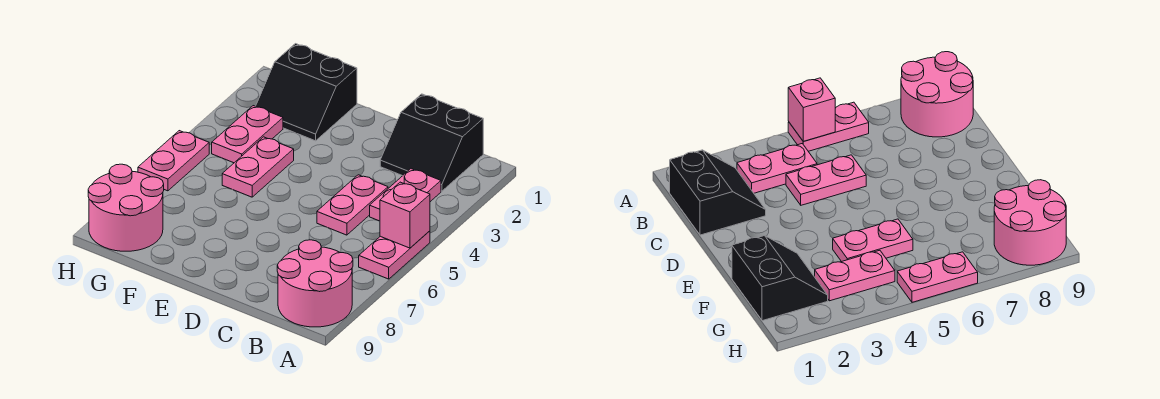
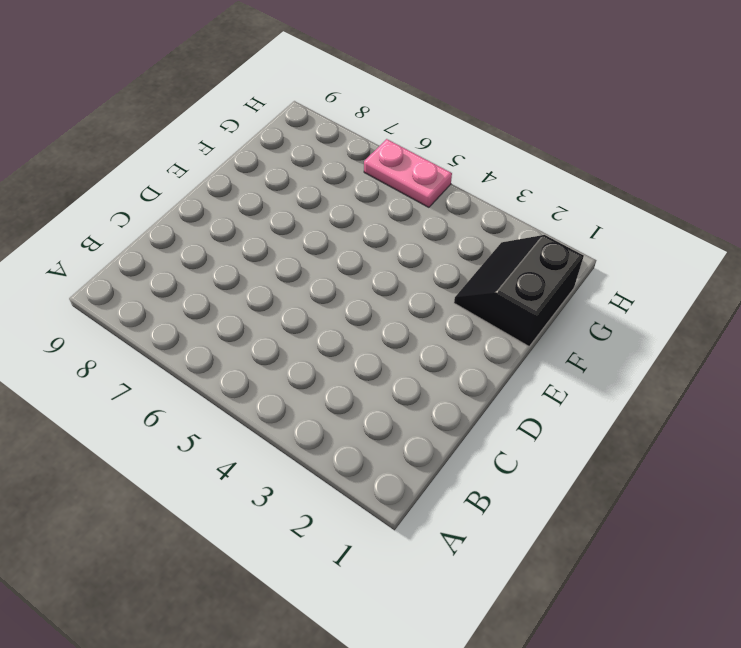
none -> pink plate A5:A6 level 1
none -> pink round brick A8:B9 level 1

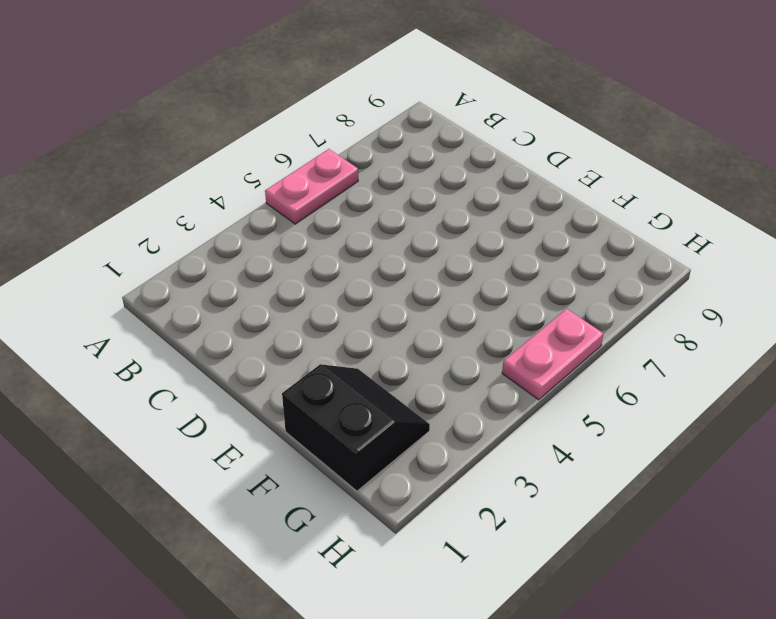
none -> pink round brick A8:B9 level 1
none -> black slope B1:C2 level 1 top 1

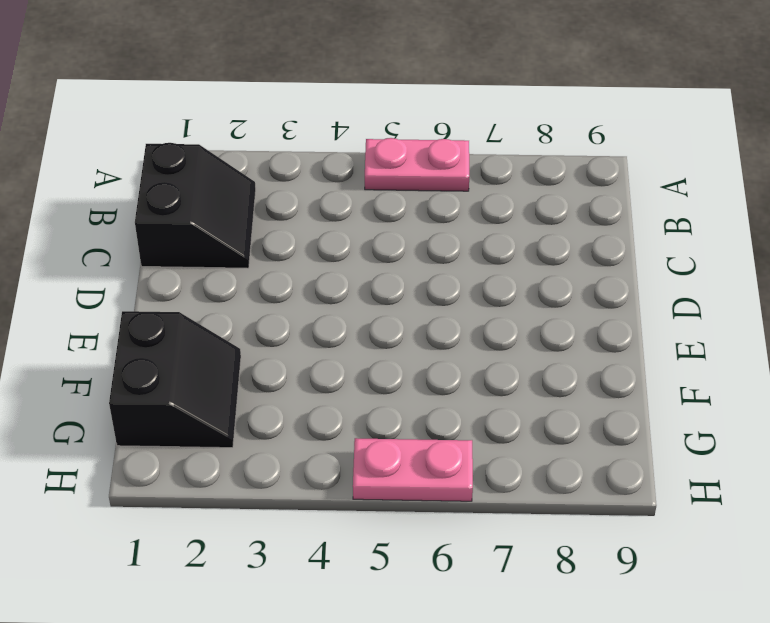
none -> pink round brick A8:B9 level 1
none -> pink plate B3:B4 level 1

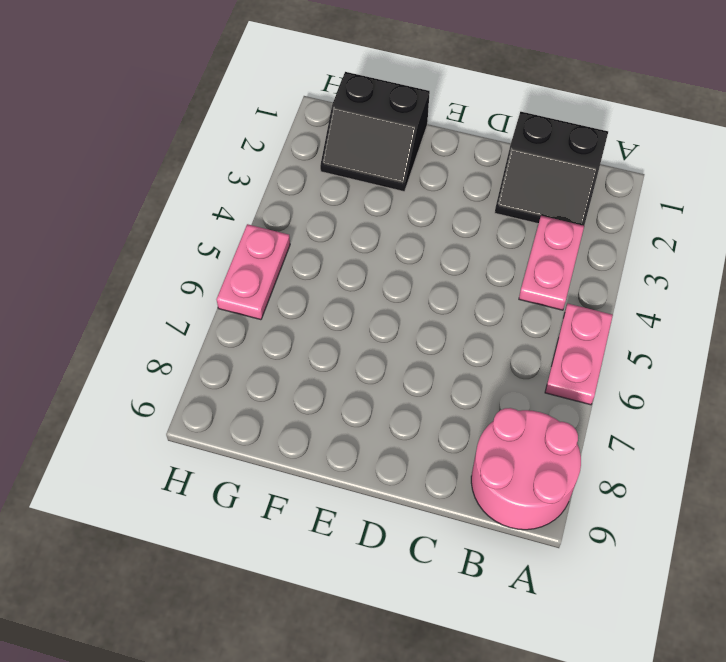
none -> pink plate C4:C5 level 1
none -> pink plate F4:F5 level 1

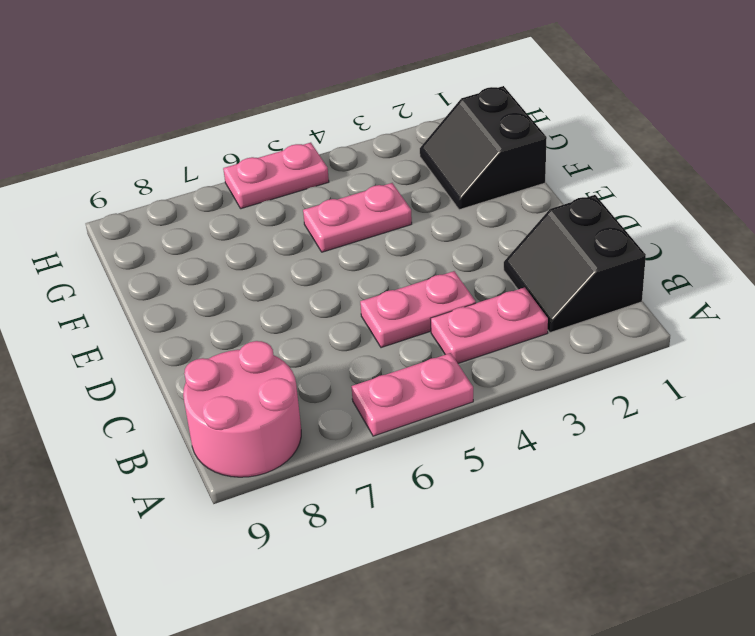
none -> pink plate G3:G4 level 1
none -> pink round brick G8:H9 level 1

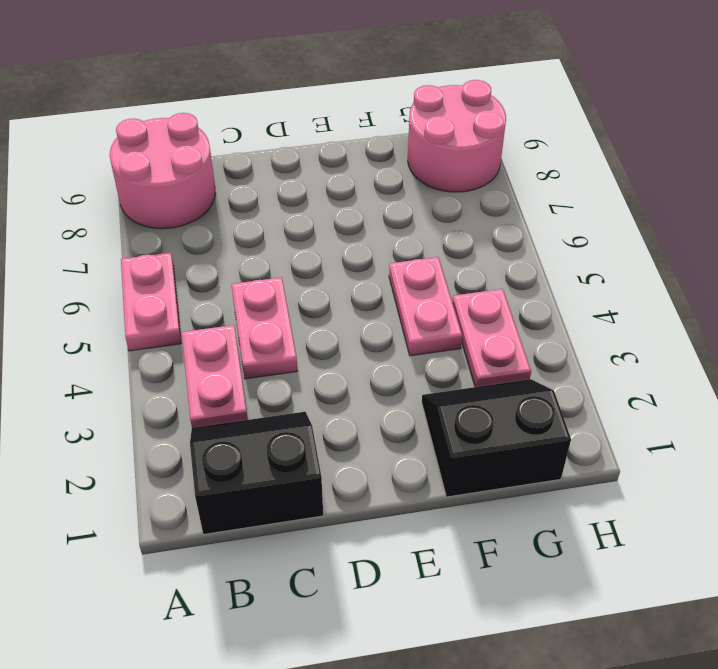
none -> pink plate H5:H6 level 1
none -> pink brick A5 level 2

